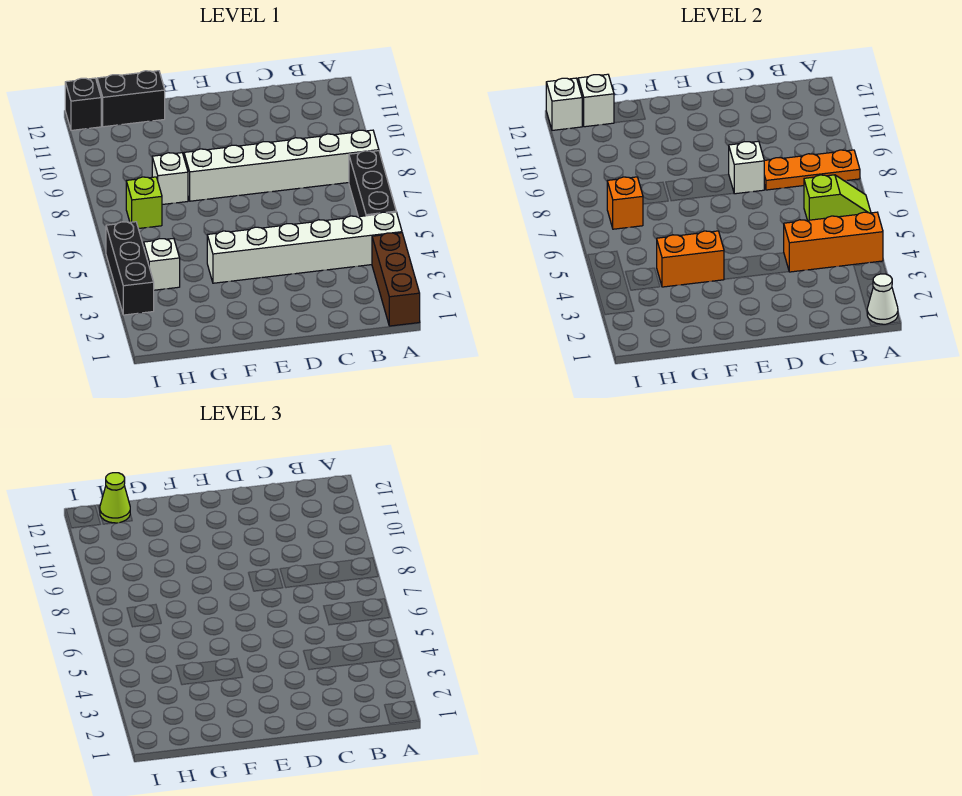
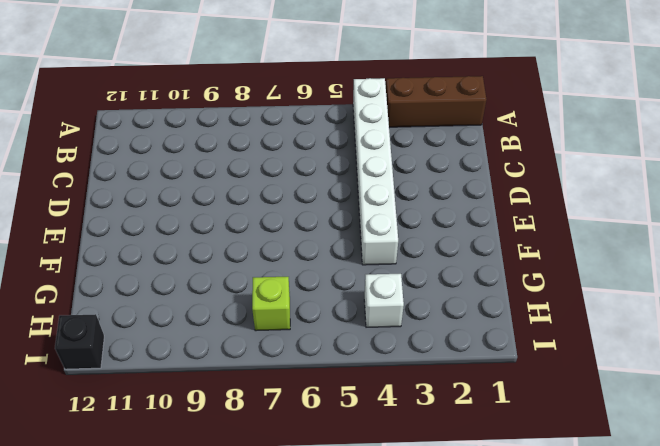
none -> black brick A5:A7 level 1
none -> white brick A8:F8 level 1
none -> white brick G8 level 1

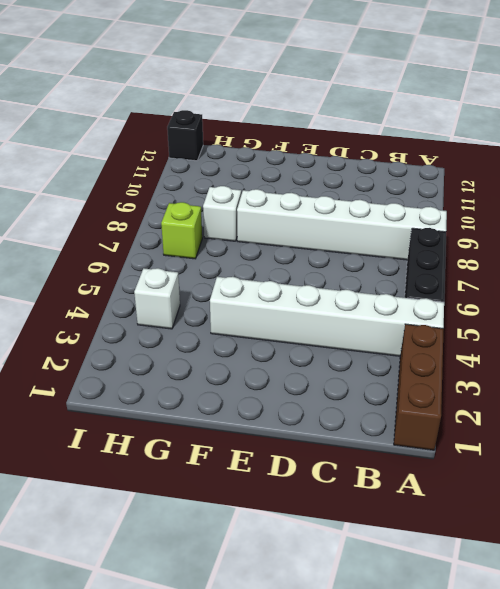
none -> black brick G12:H12 level 1
none -> black brick I3:I5 level 1
none -> white cone A1 level 2

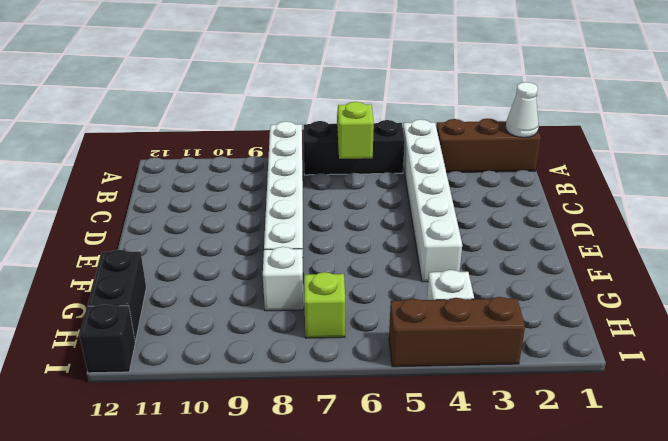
brown brick I3:I5 level 1 -> black brick I3:I5 level 1
none -> orange brick A4:C4 level 2
none -> orange plate A8:C8 level 2
none -> white brick D8 level 2

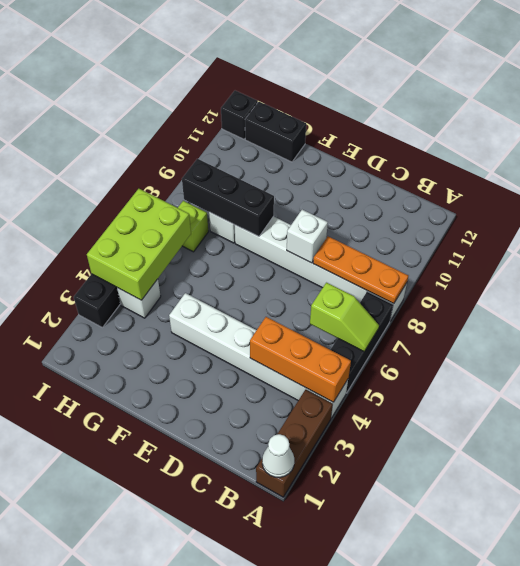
black brick F8:H8 level 2 -> none
lime brick H4:I6 level 2 -> none
none -> orange brick F4:G4 level 2
none -> orange brick H7 level 2
none -> white brick H12 level 2

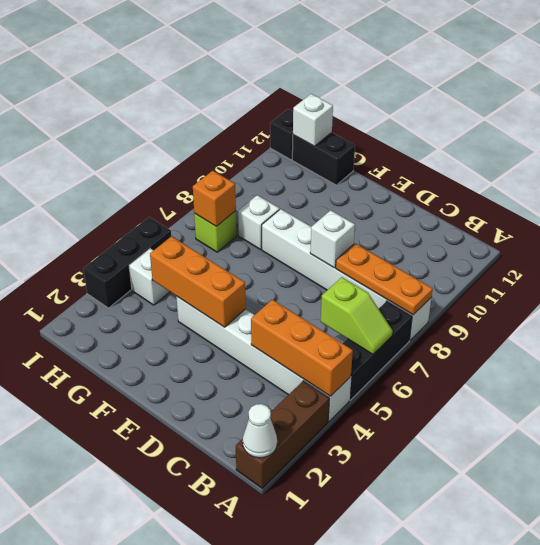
orange brick E4:G4 level 2 -> orange brick F4:G4 level 2
none -> white brick I12 level 2
none -> lime cone H12 level 3

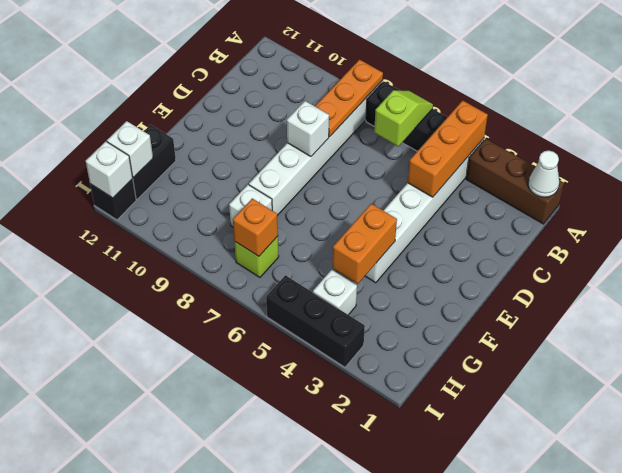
none -> lime cone H12 level 3

